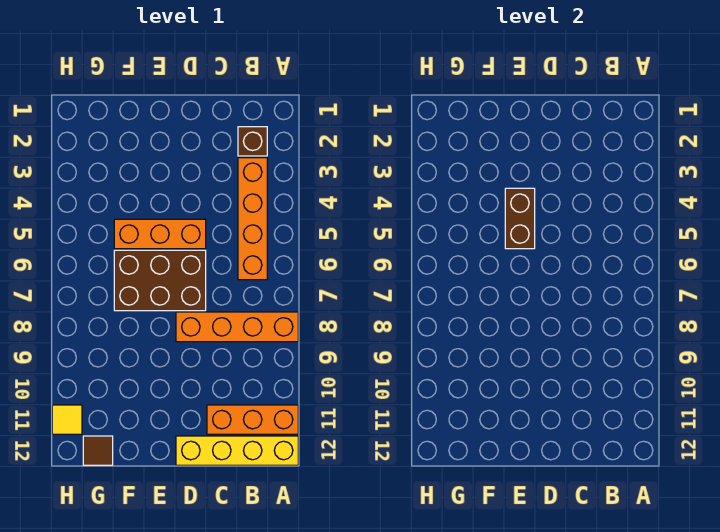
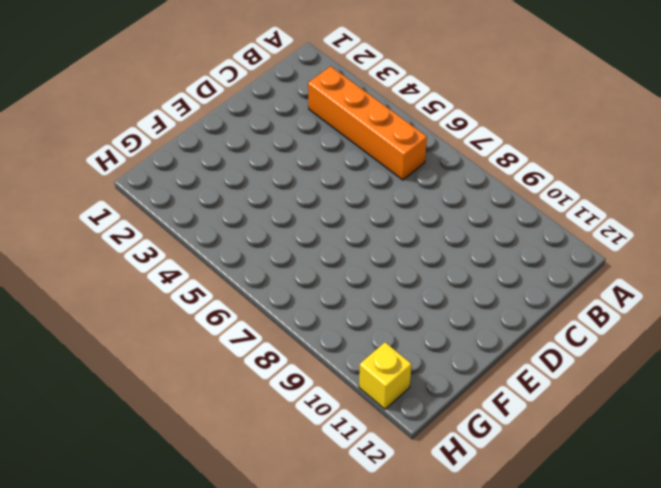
yellow brick H11 level 1 -> yellow tile H11 level 1
none -> orange brick A8:D8 level 1
none -> orange brick A11:C11 level 1

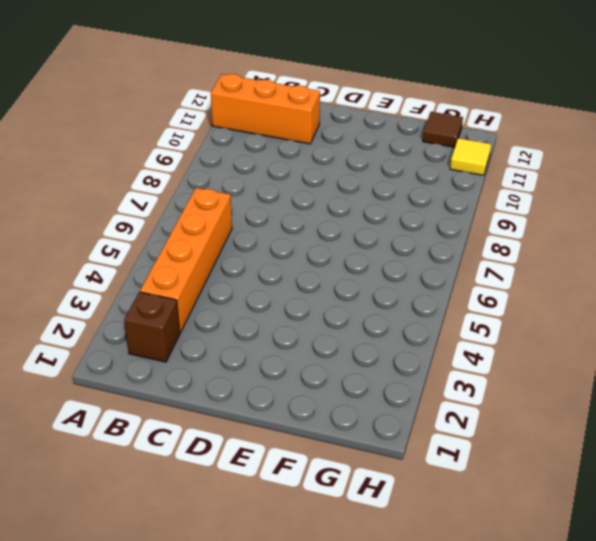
none -> orange brick A8:D8 level 1
none -> yellow brick A12:D12 level 1

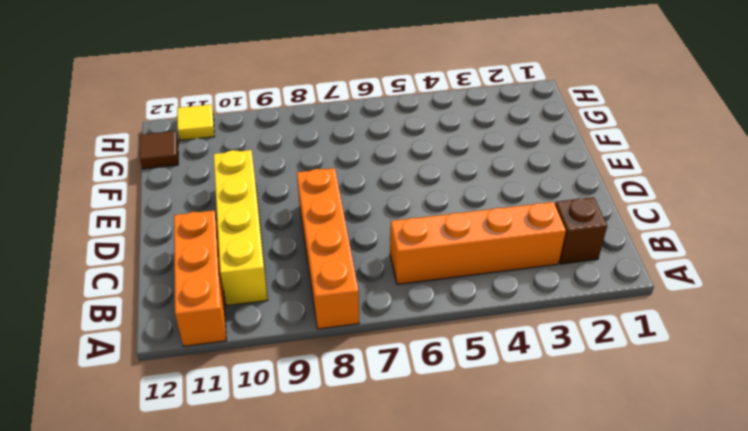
yellow brick B10:E10 level 1 -> yellow brick A12:D12 level 1
none -> orange brick D5:F5 level 1
none -> brown brick D6:F7 level 1

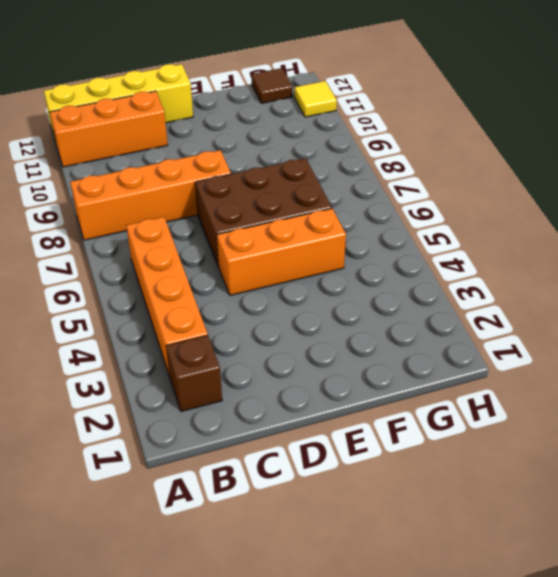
none -> brown brick E4:E5 level 2

